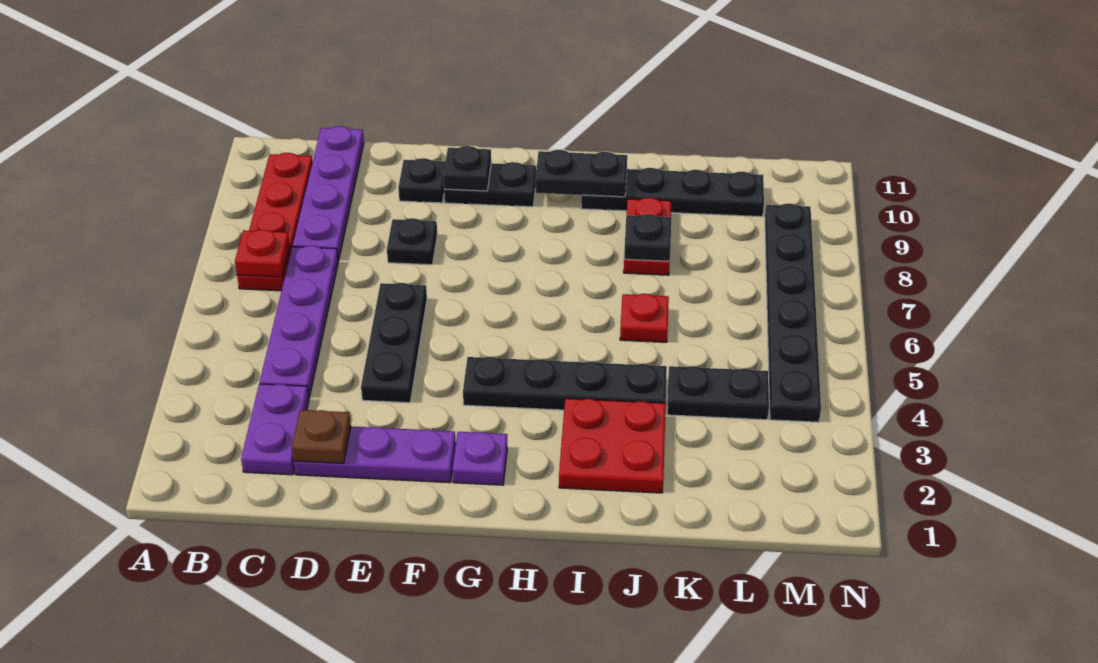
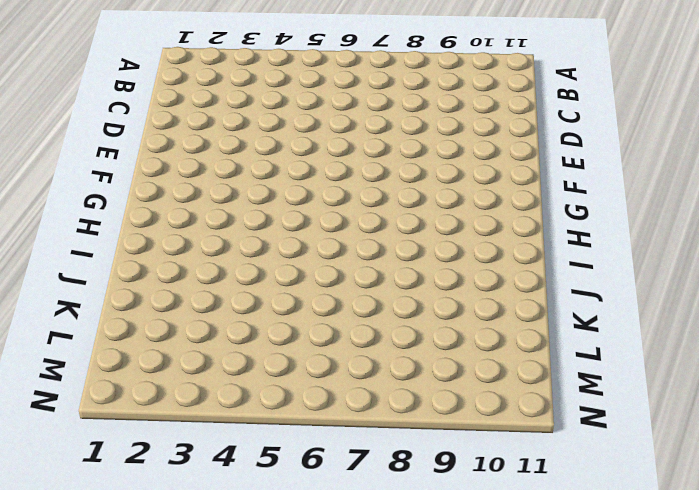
none -> red plate B7:B10 level 1
none -> purple plate C2:C3 level 1
none -> purple plate C4:C7 level 1

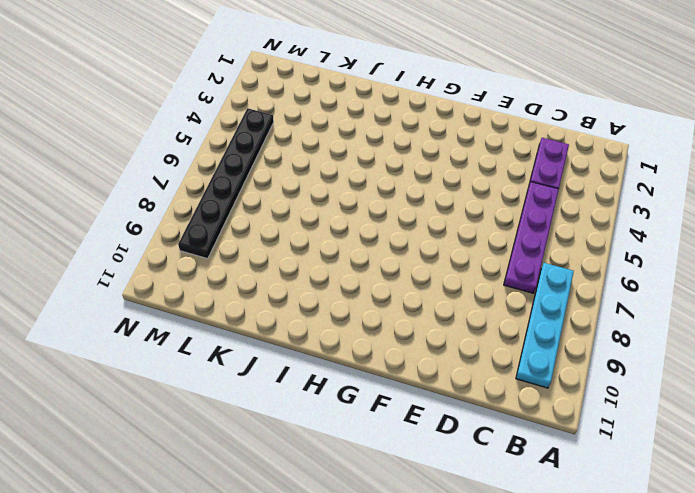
cyan plate B7:B10 level 1 -> red plate B7:B10 level 1
none -> purple plate C8:C11 level 1
none -> purple plate D2:F2 level 1
none -> black plate E4:E6 level 1

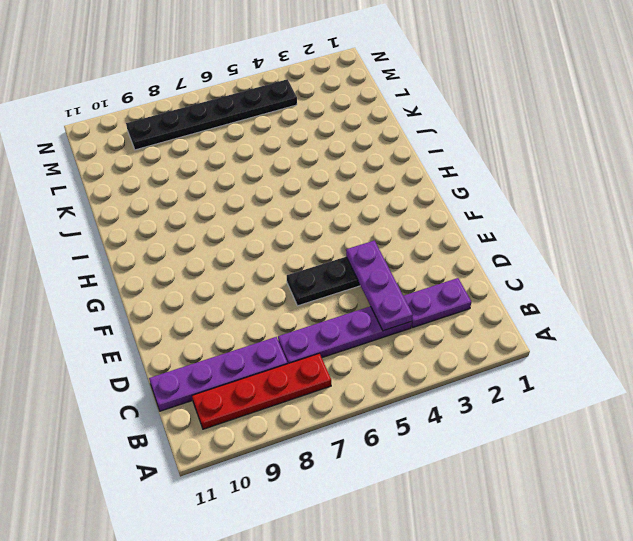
purple plate C4:E4 level 2 -> purple plate D2:F2 level 1
none -> black plate E8 level 1
none -> black plate E10 level 1
none -> black plate F10:G10 level 1

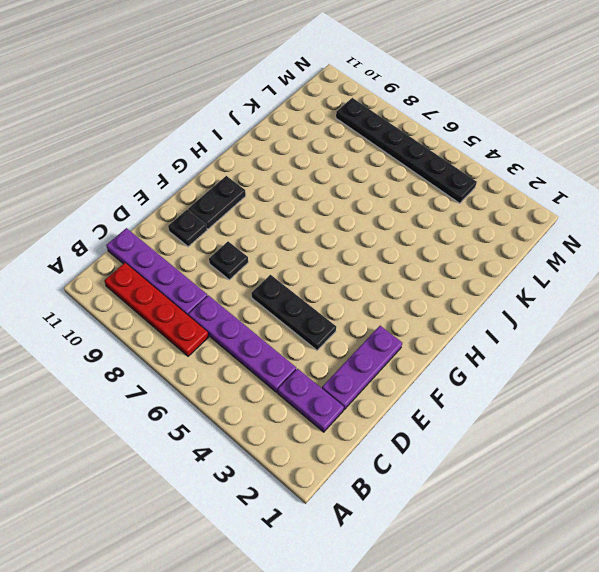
none -> purple plate G2 level 1
none -> black plate G4:J4 level 1
none -> red plate I2:J3 level 1

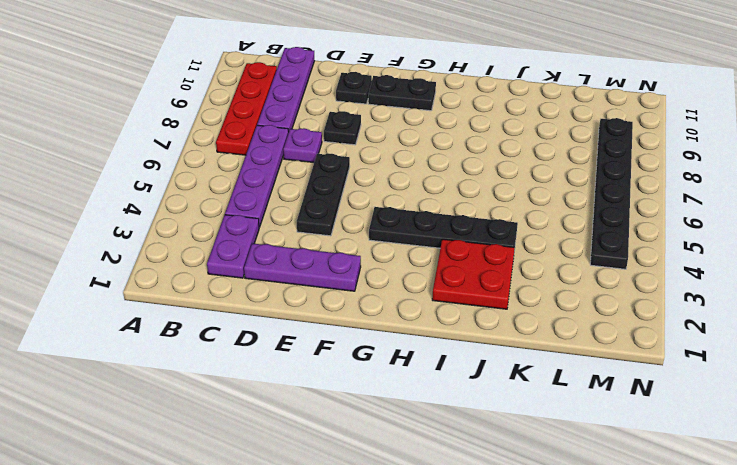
purple plate D7 level 1 -> purple plate G2 level 1
none -> black plate I10:L10 level 1
none -> red plate J6 level 1
none -> red plate J8:J9 level 1

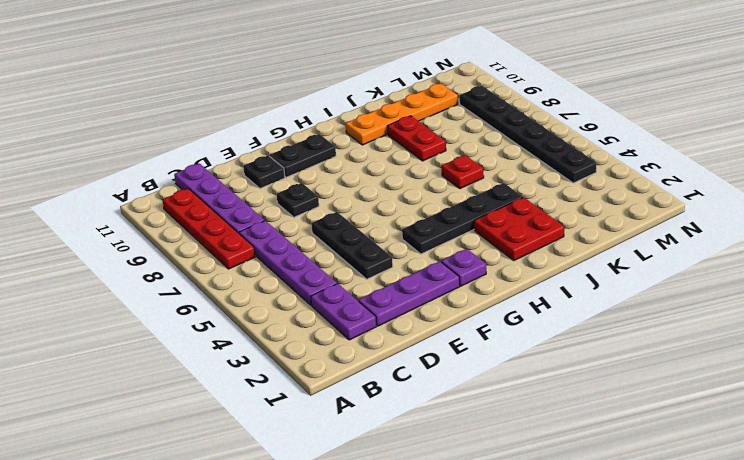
orange plate I10:L10 level 1 -> black plate I10:L10 level 1
none -> black plate K4:L4 level 1
none -> red plate B7 level 2
none -> brown plate D2 level 2

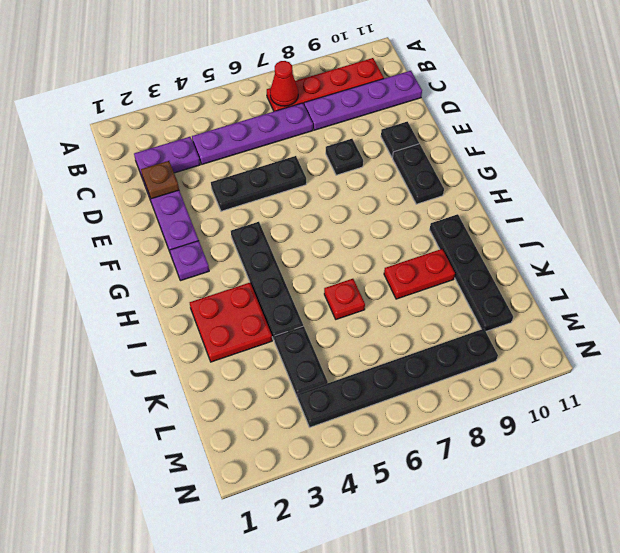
red cone B7 level 2 -> red plate B7 level 2
none -> black plate F10 level 2
none -> black plate H10:I10 level 2
none -> black plate J8 level 2

